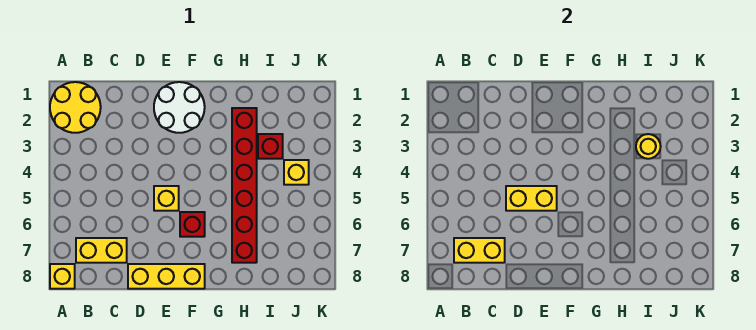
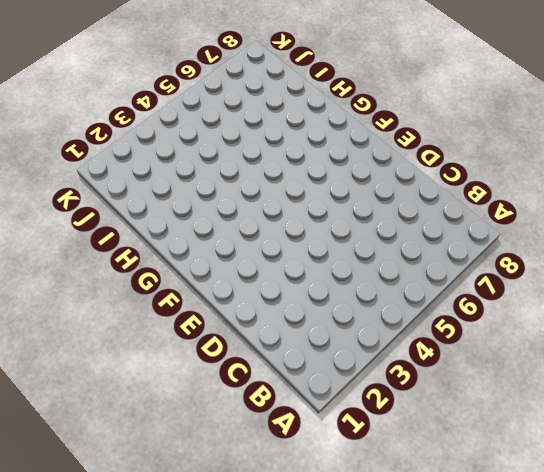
none -> yellow round brick A1:B2 level 1
none -> yellow brick A8 level 1
none -> yellow brick B7:C7 level 1

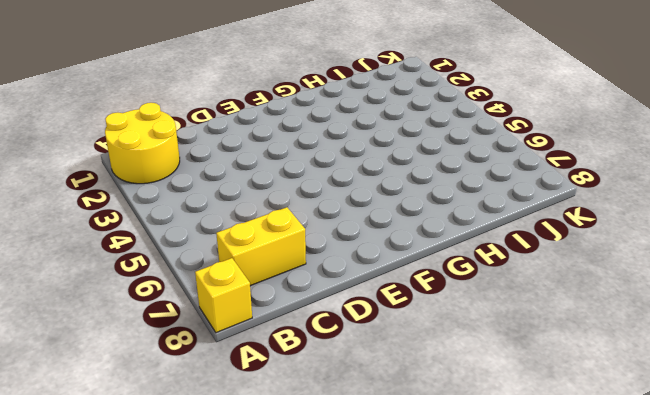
none -> yellow brick D8:F8 level 1
none -> white round brick E1:F2 level 1
none -> yellow brick E5 level 1

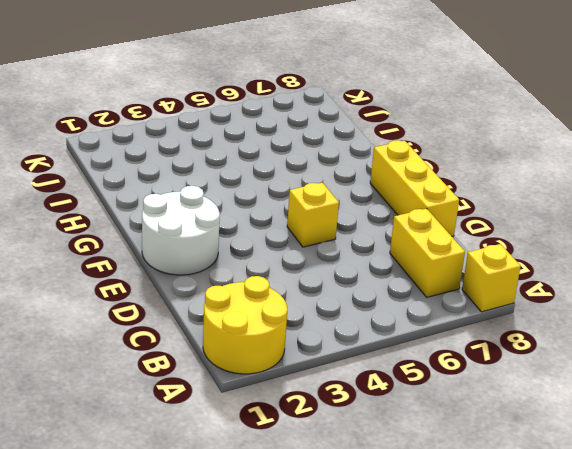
none -> red brick F6 level 1
none -> red brick H2:H7 level 1
none -> red brick I3 level 1

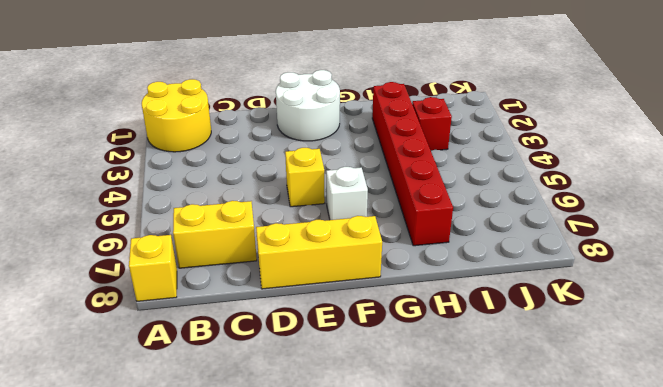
white brick F6 level 1 -> red brick F6 level 1
none -> yellow brick J4 level 1
none -> yellow brick B7:C7 level 2
none -> yellow brick D5:E5 level 2

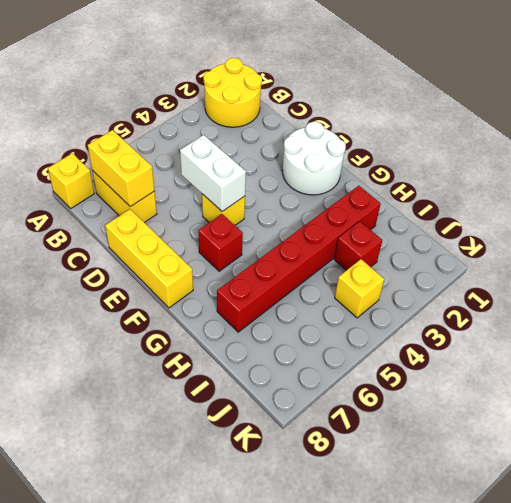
white brick D5:E5 level 2 -> yellow brick D5:E5 level 2
none -> yellow round brick I3 level 2

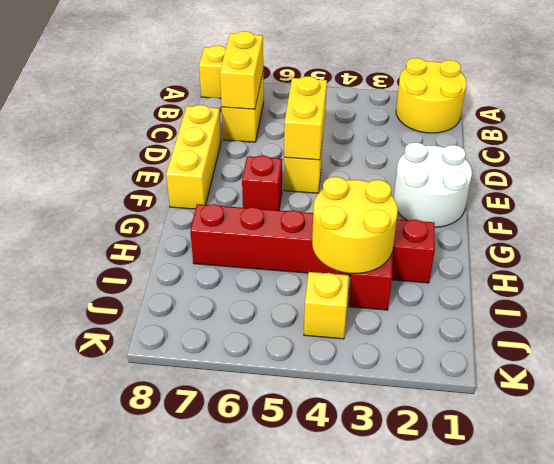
yellow round brick H3:I4 level 2 -> yellow round brick I3 level 2

